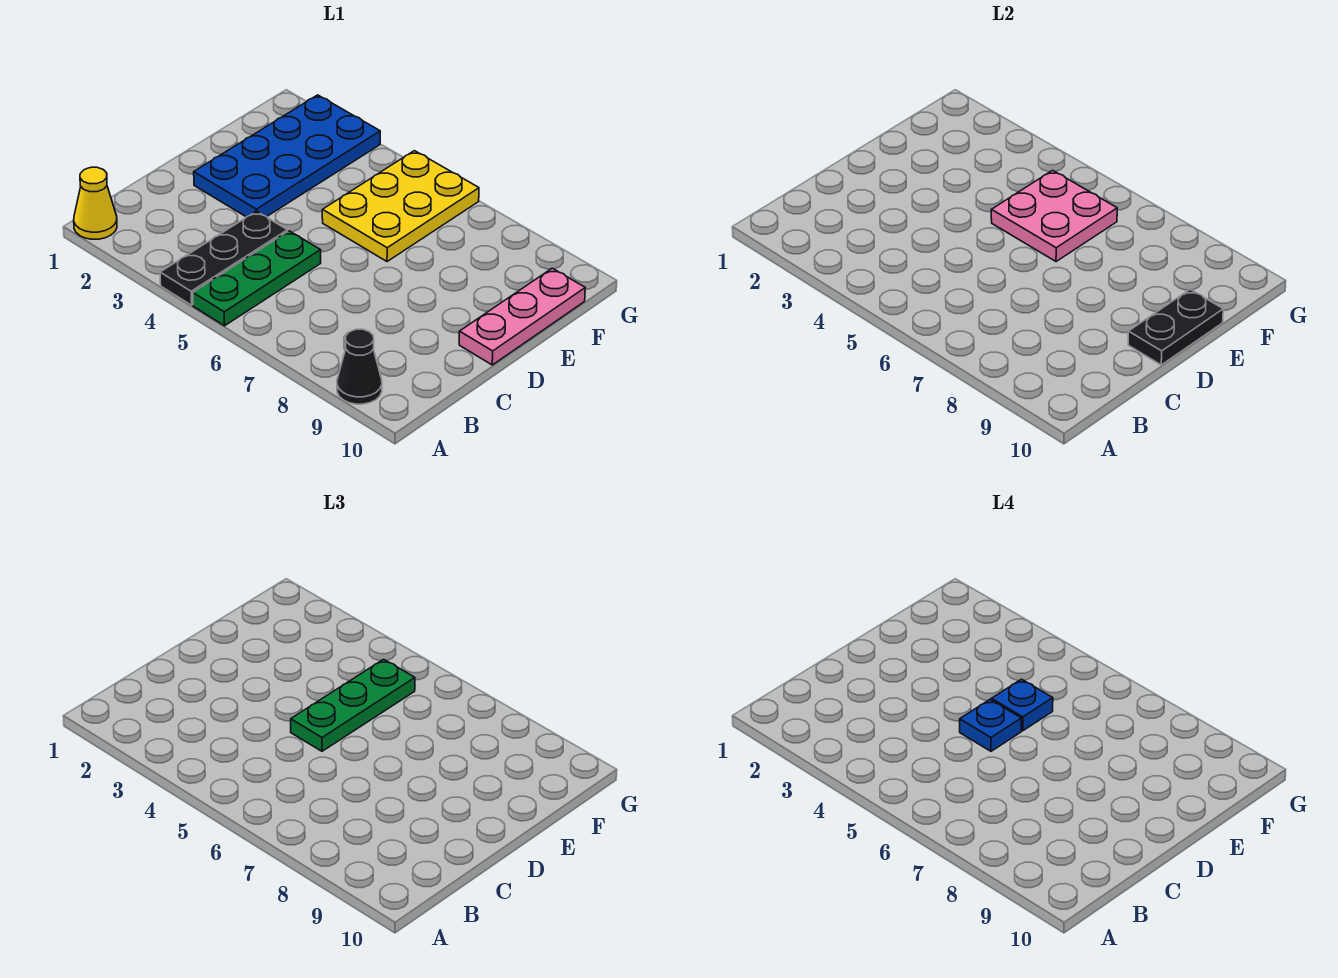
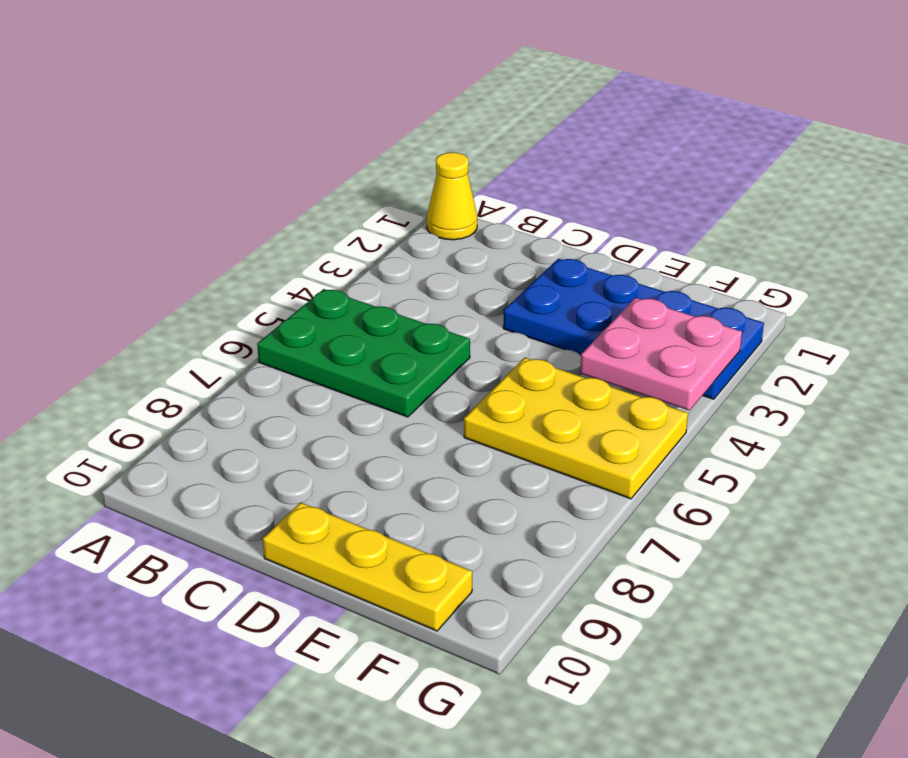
green plate A5:C6 level 1 -> green plate A5:C5 level 1
yellow plate D10:F10 level 1 -> pink plate D10:F10 level 1
pink plate F3:G4 level 2 -> pink plate E5:F6 level 2
none -> black plate A4:C4 level 1
none -> black cone A9 level 1
none -> black plate D10:E10 level 2

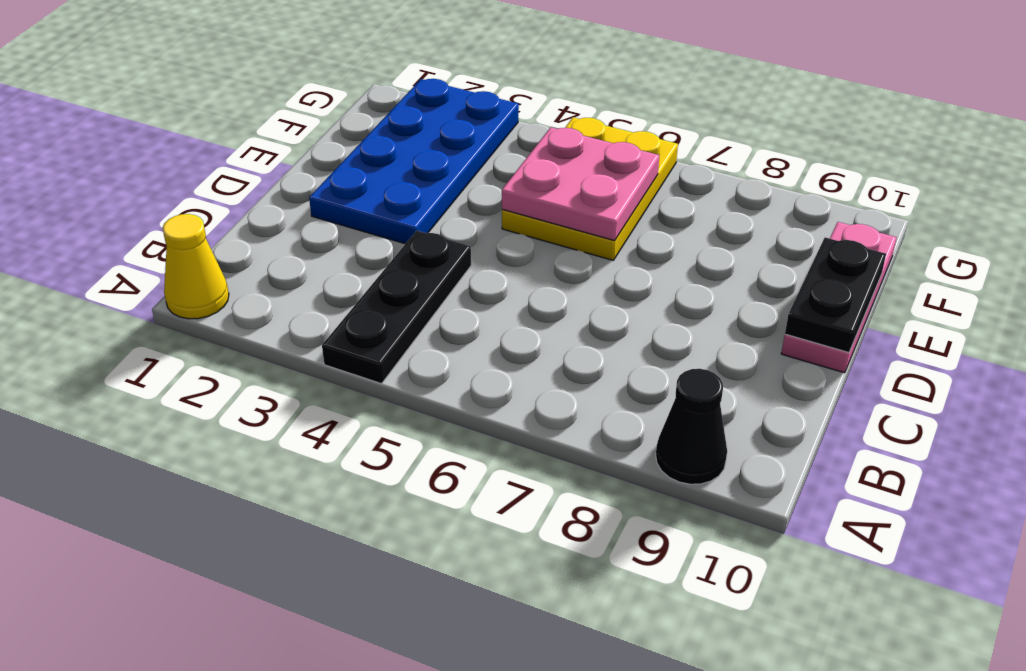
none -> green plate A5:C5 level 1
none -> green plate D5:F5 level 3
none -> blue plate D5 level 4

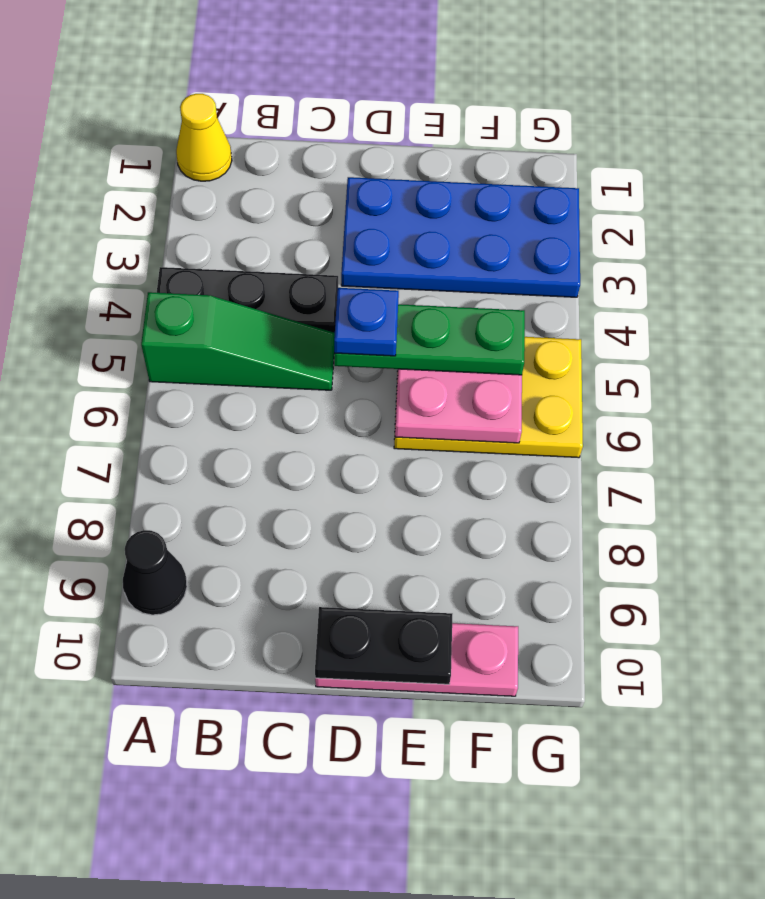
green slope A5:C5 level 1 top A -> green plate A5:C5 level 1
none -> blue plate E5 level 4

